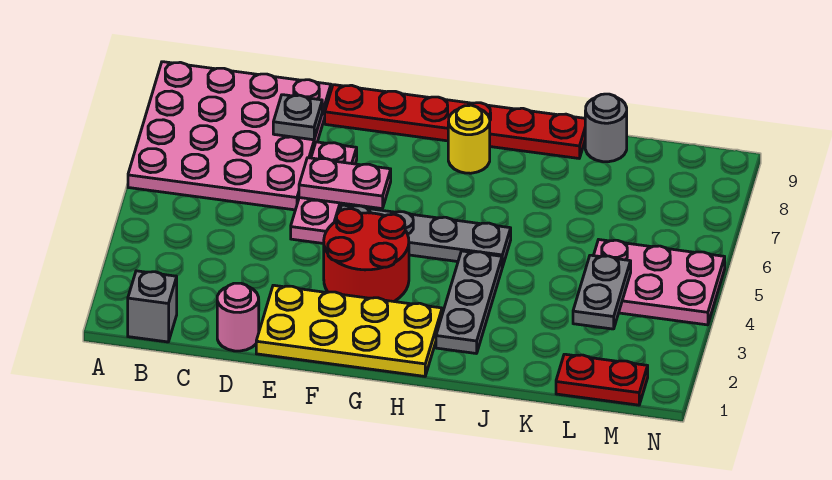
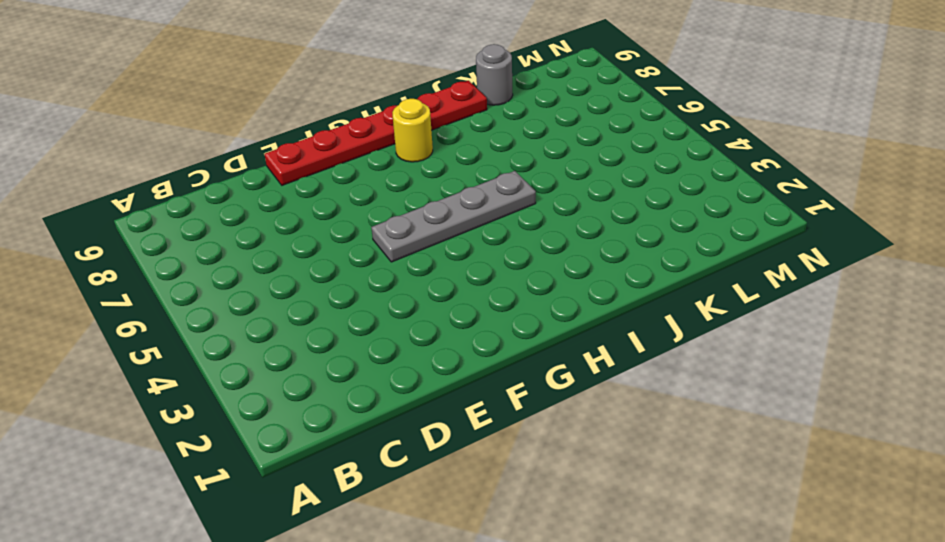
none -> pink plate A6:D9 level 1
none -> grey brick B1 level 1
none -> pink round brick D1 level 1

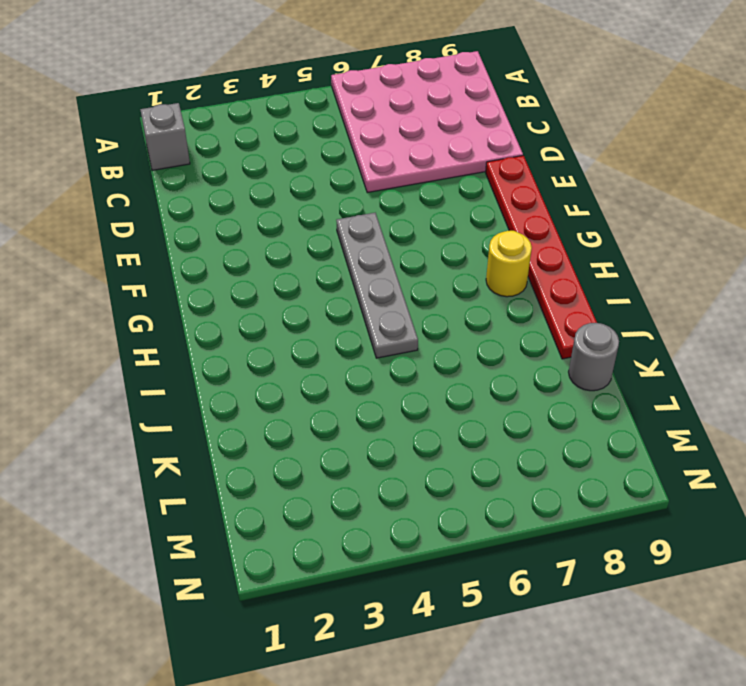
none -> pink round brick D1 level 1
none -> yellow plate E1:H2 level 1
none -> pink plate E5:E7 level 1

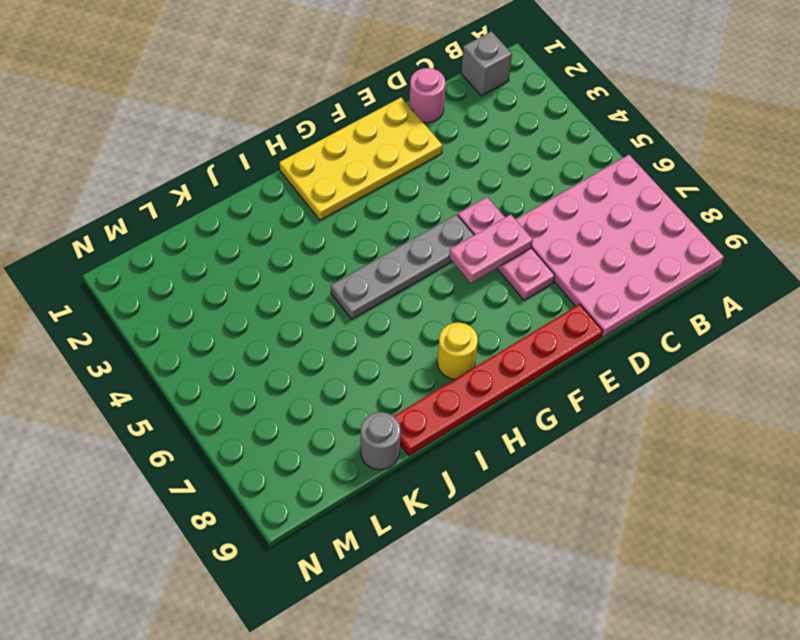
none -> red round brick F3:G4 level 1
none -> grey plate I2:I4 level 1
none -> red plate L1:M1 level 1

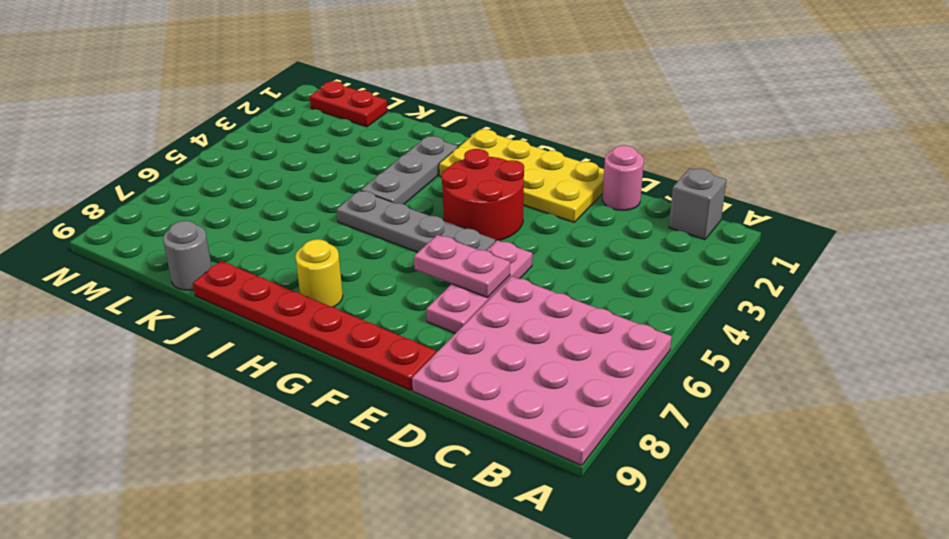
none -> pink plate L4:N5 level 1
none -> grey plate D8 level 2
none -> grey plate L3:L4 level 2

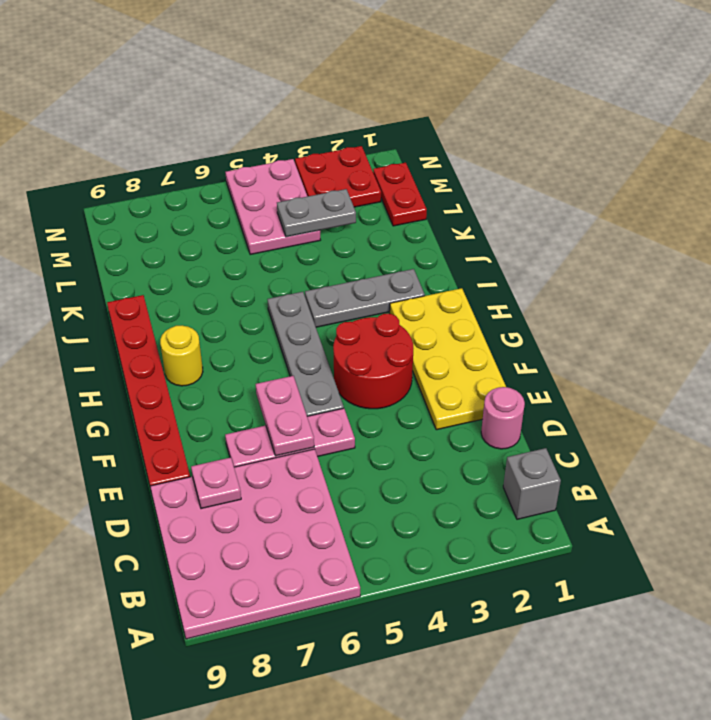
pink plate D8 level 2 -> grey plate D8 level 2
red plate M2:N3 level 1 -> none
none -> grey round brick K9 level 1

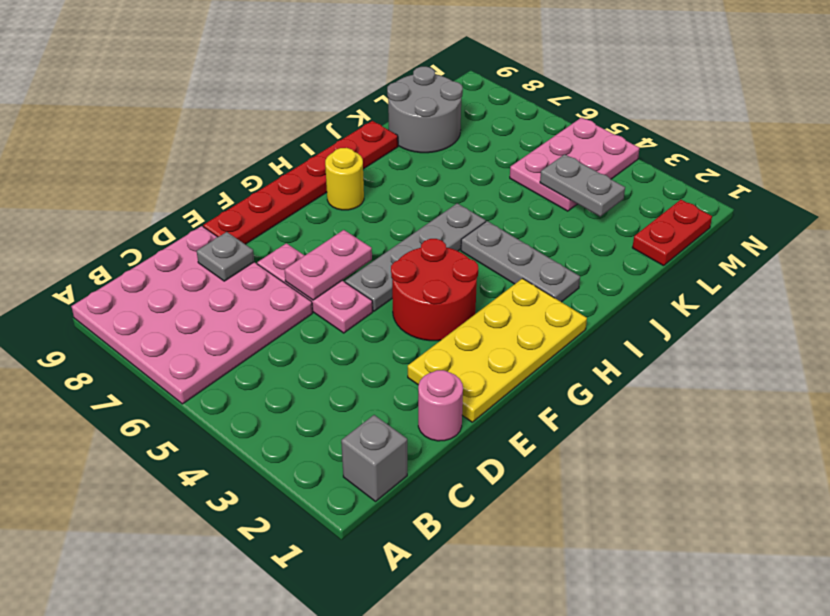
grey round brick K8:L9 level 1 -> grey round brick K9 level 1

